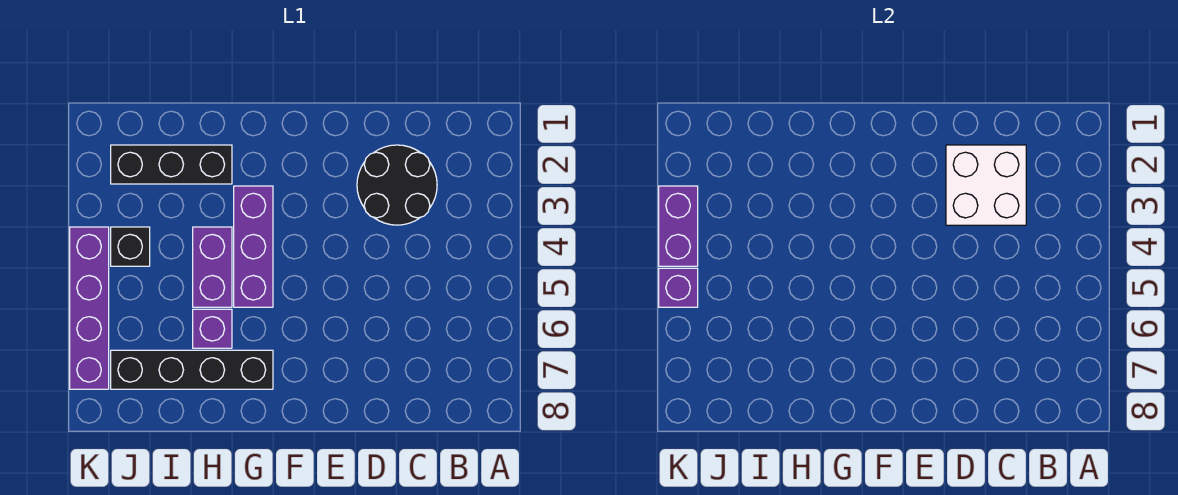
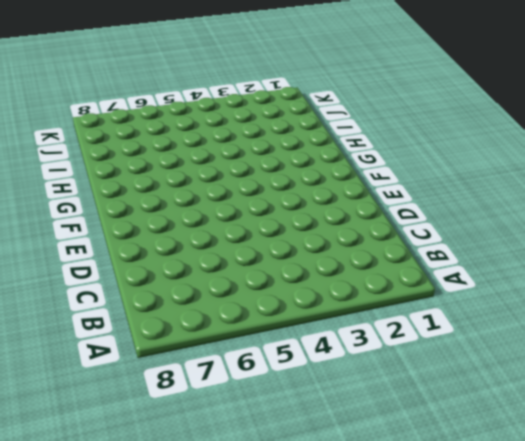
none -> black round brick C2:D3 level 1
none -> purple brick G3:G5 level 1

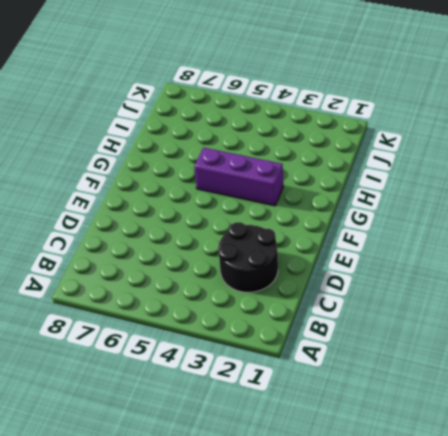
none -> black brick G7:J7 level 1
none -> black brick H2:J2 level 1

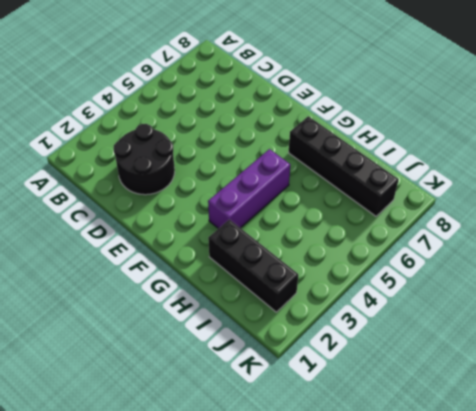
none -> purple brick H4:H5 level 1
none -> purple brick H6 level 1

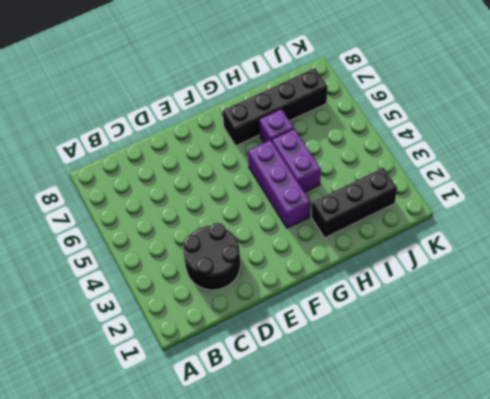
none -> black brick J4 level 1
none -> purple brick K4:K7 level 1

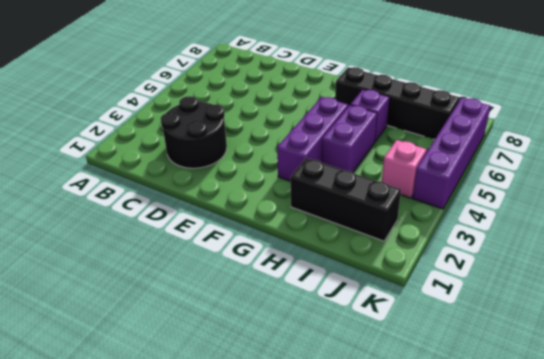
pink brick J4 level 1 -> black brick J4 level 1
none -> white brick C2:D3 level 2
none -> purple brick K3:K4 level 2

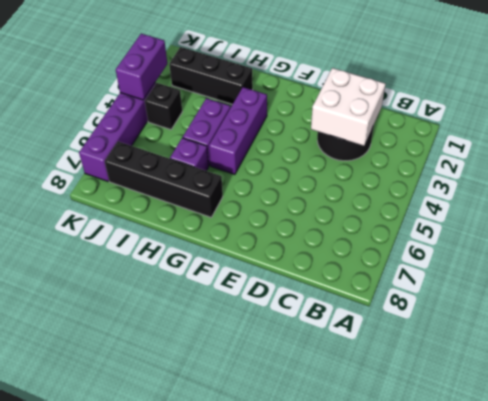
none -> purple brick K5 level 2

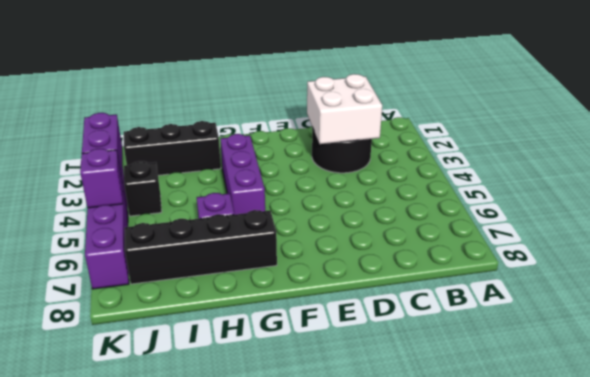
none -> purple brick H4:H5 level 1

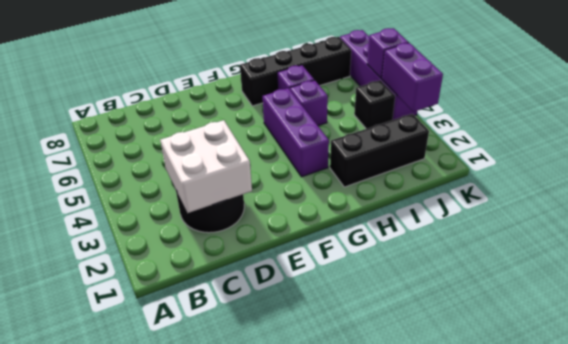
purple brick H5 level 1 -> purple brick H4:H5 level 1

